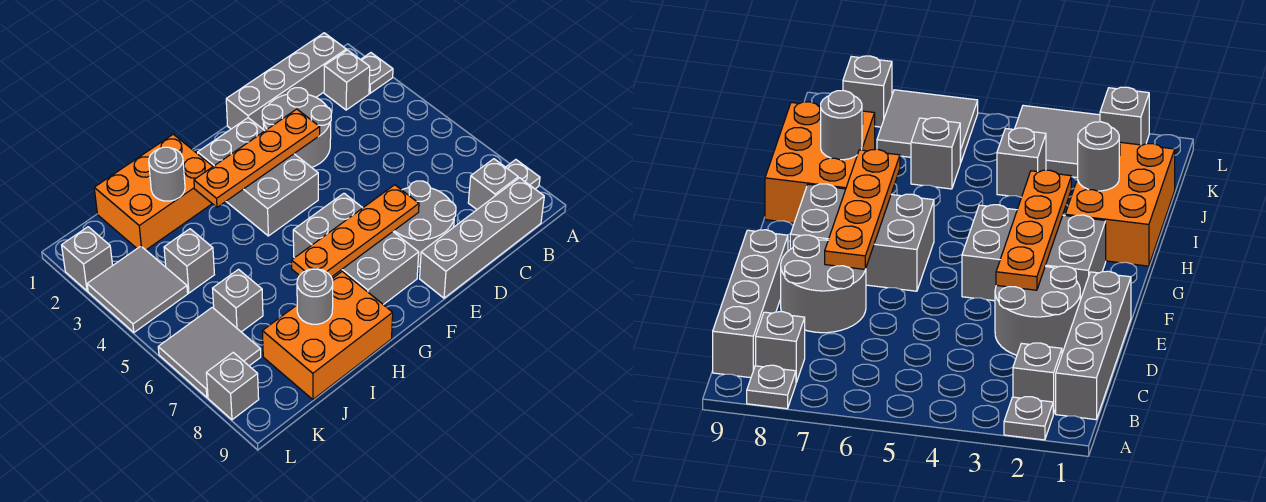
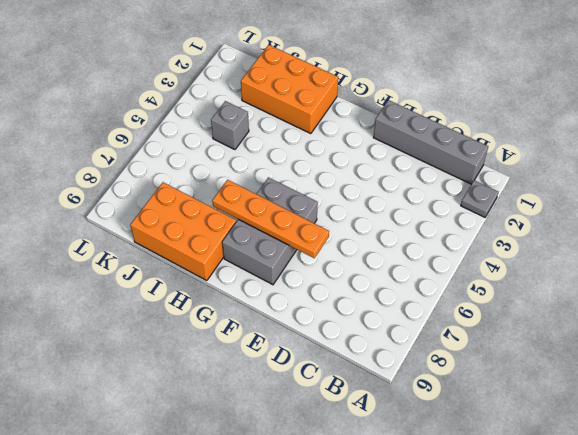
none -> grey plate A8 level 1
none -> grey brick B2 level 1
none -> grey brick B8 level 1

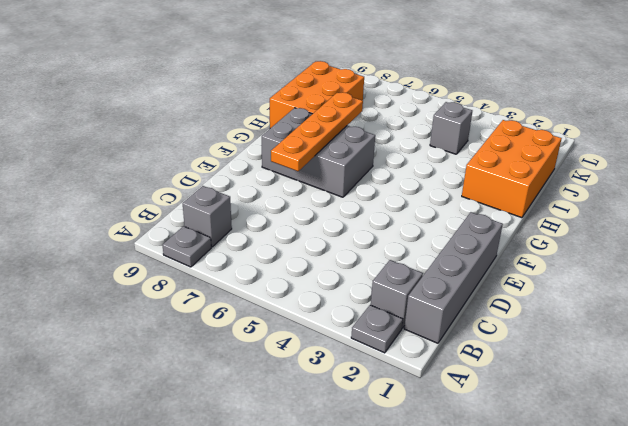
none -> grey brick B9:E9 level 1
none -> grey round brick D2:E3 level 1
none -> grey round brick D7:E8 level 1

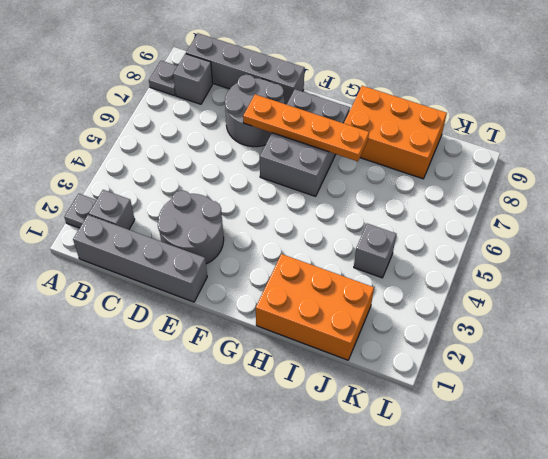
none -> grey brick F2:G4 level 1
none -> grey brick J6 level 1
none -> grey tile K3:L4 level 1

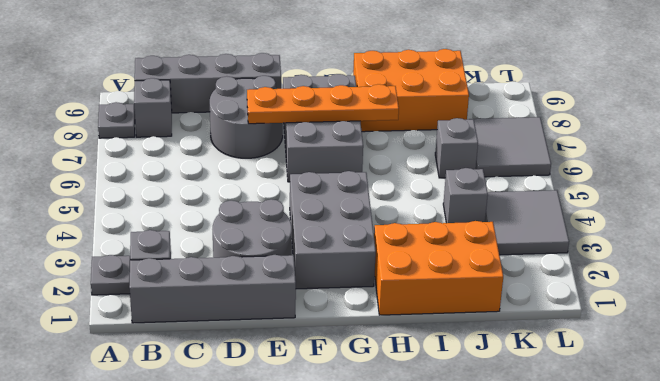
none -> grey brick L2 level 1
none -> grey brick L8 level 1
none -> orange plate E3:H3 level 2

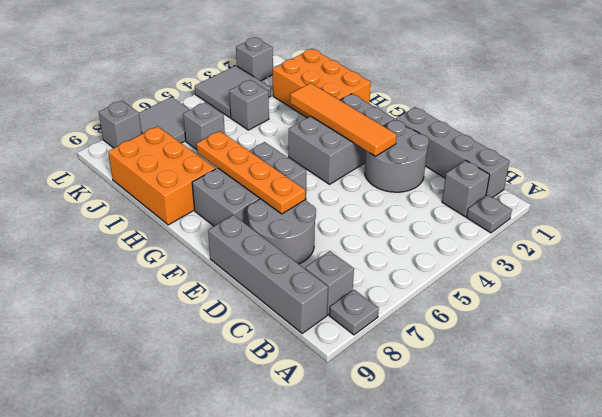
orange tile E3:H3 level 2 -> orange plate E3:H3 level 2
none -> grey round brick I2 level 2
none -> grey round brick I8 level 2

